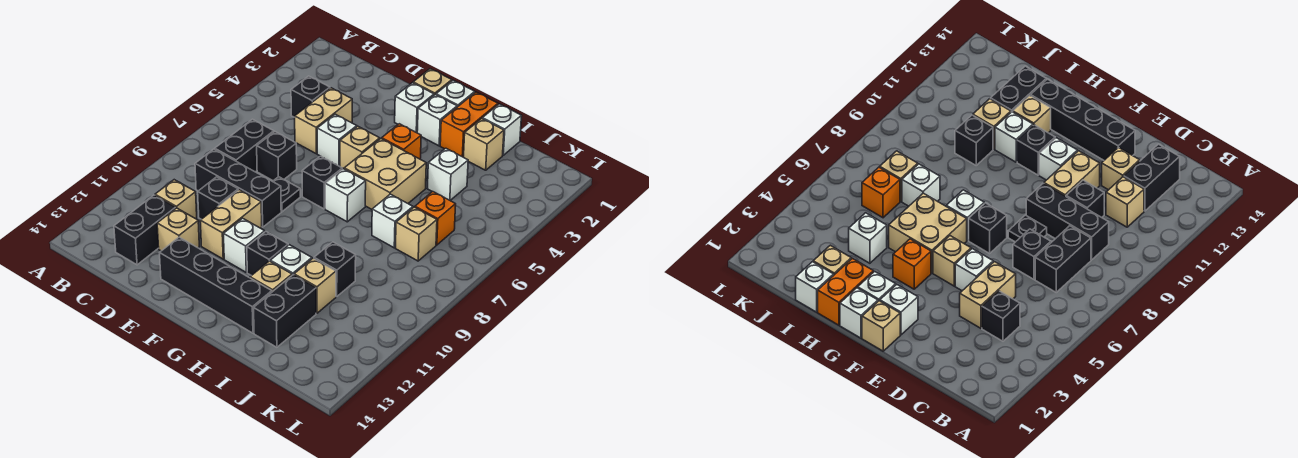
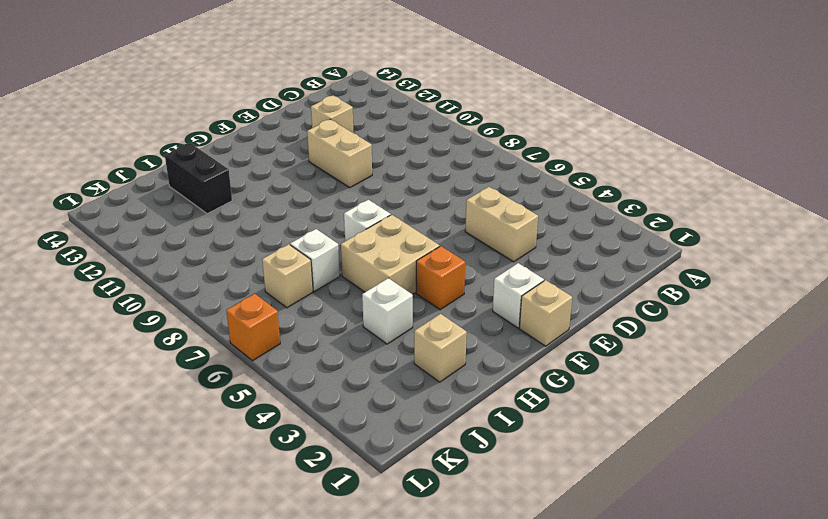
orange brick L6 level 1 -> orange brick J6 level 1
none -> black brick C4 level 1
none -> black brick C7:C8 level 1
none -> black brick C9:E9 level 1
none -> tan brick C11 level 1

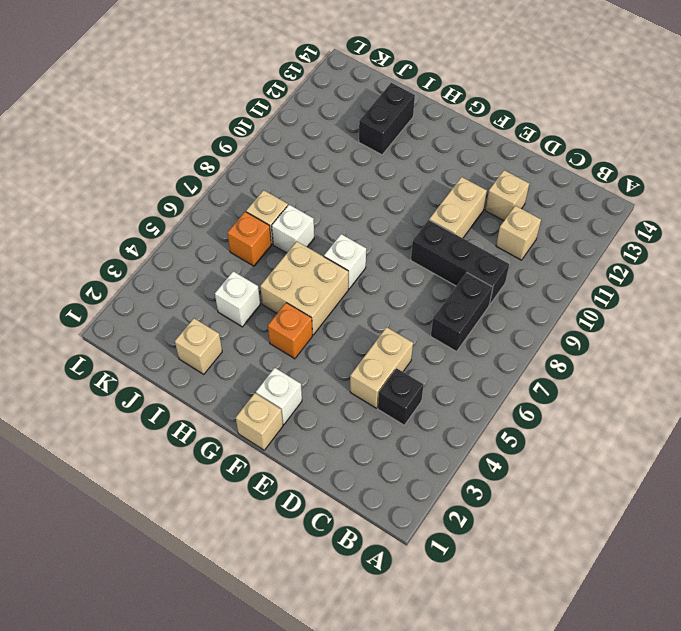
none -> black brick C12:C13 level 1
none -> black brick D7 level 1
none -> black brick D10 level 1
none -> white brick E5 level 1

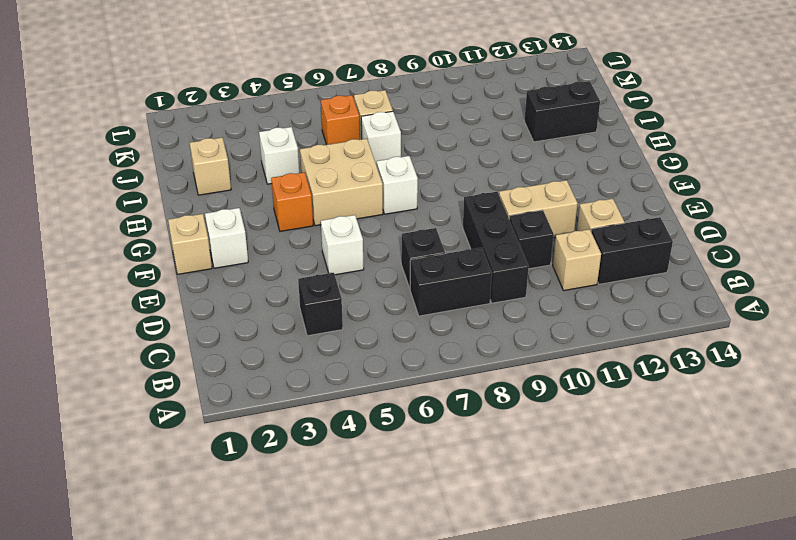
none -> tan brick D4:D5 level 1
none -> black plate E8 level 1
none -> black brick E13:H13 level 1
none -> tan brick F5 level 1

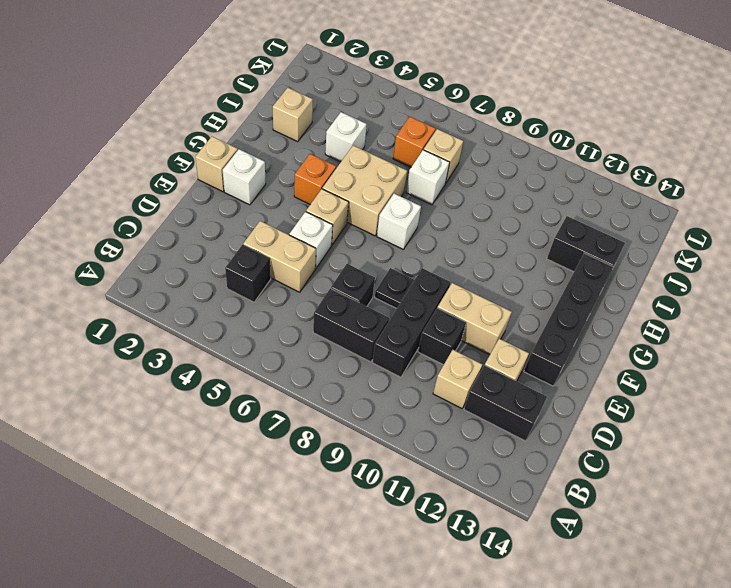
none -> black brick F7 level 1
none -> white brick F11 level 1
none -> white brick G1 level 1
none -> white brick G2 level 1

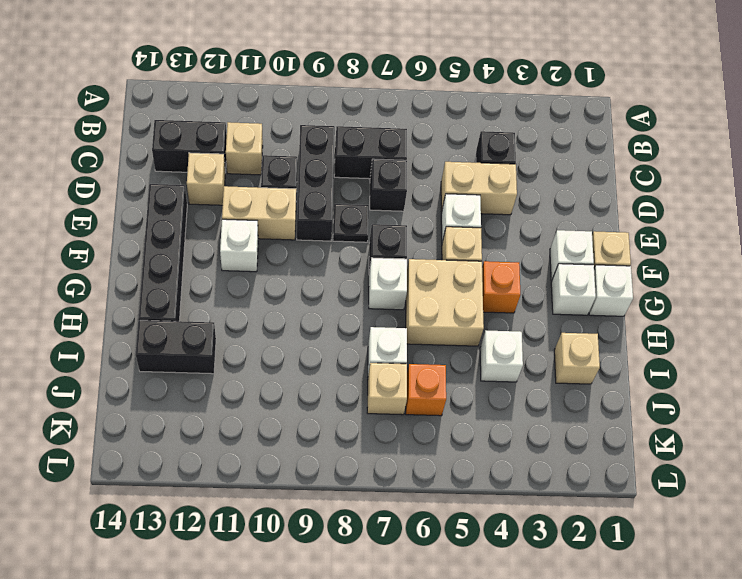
none -> black brick G11 level 1
none -> orange brick H1:H2 level 1
none -> white brick H11 level 1
none -> tan brick H12 level 1

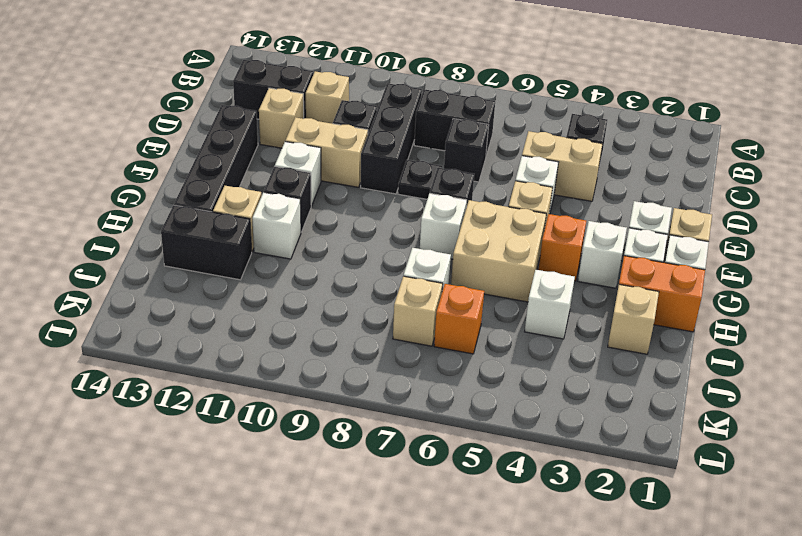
white brick G3 level 1 -> white brick I1 level 1
none -> black brick I10 level 1
none -> tan brick I11 level 1

